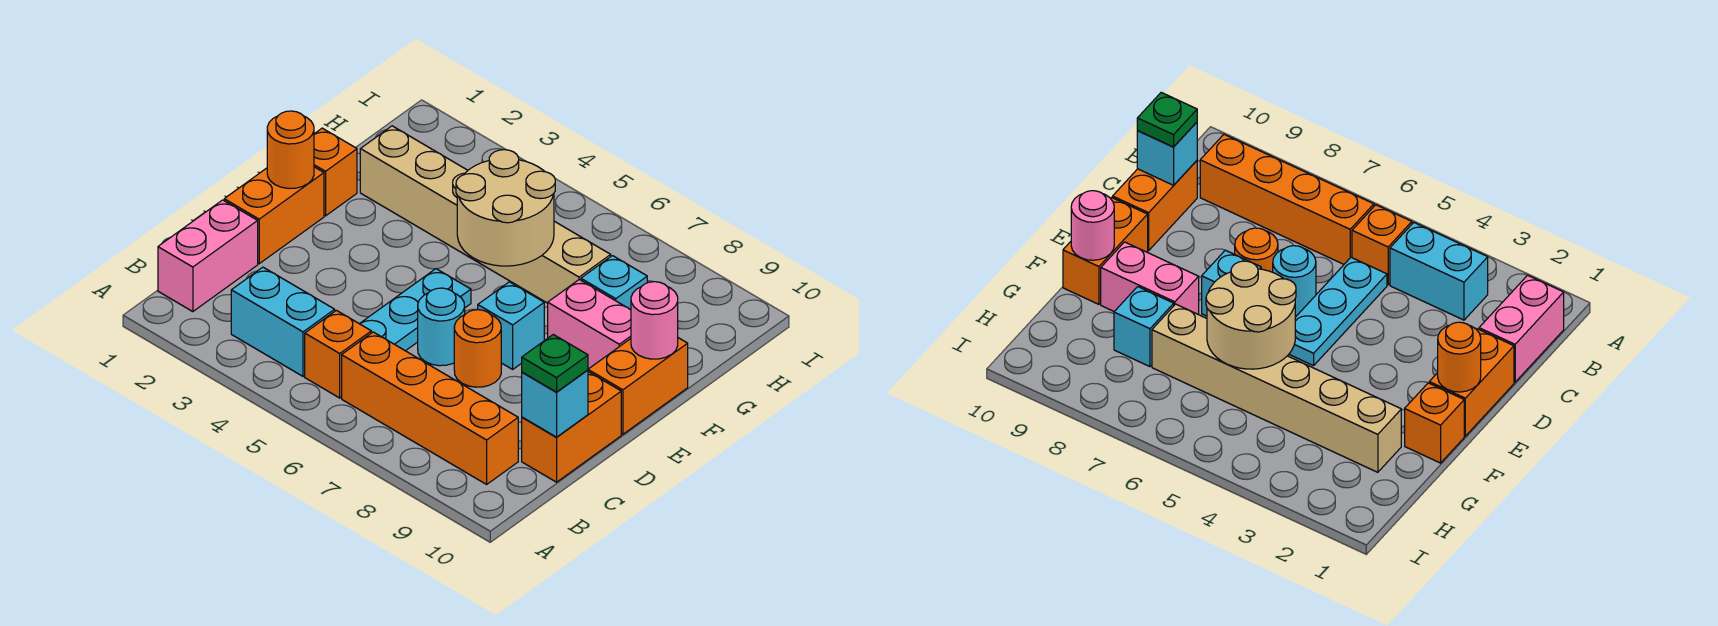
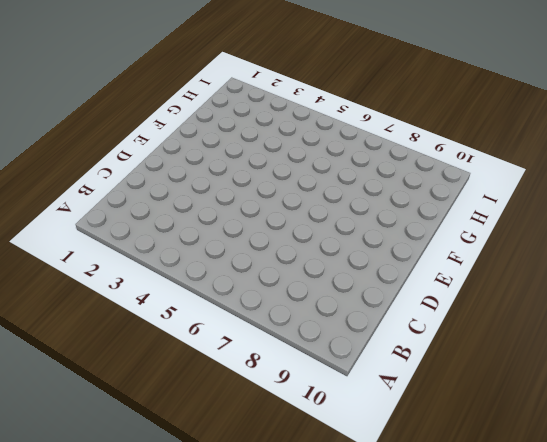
none -> pink brick B1:C1 level 1
none -> cyan brick B3:B4 level 1
none -> orange brick B5 level 1

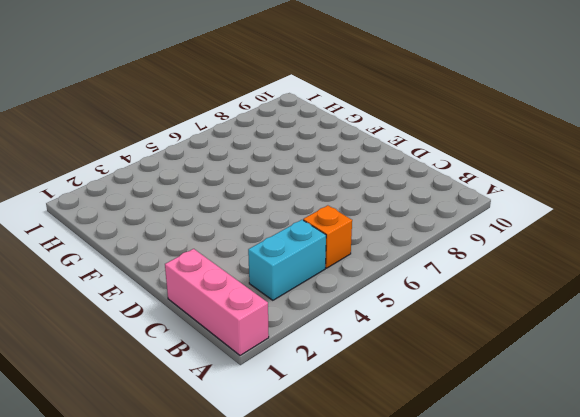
pink brick A1:C1 level 1 -> pink brick B1:C1 level 1
none -> orange brick B6:B9 level 1
none -> cyan plate C5:E5 level 1
none -> orange brick C10:D10 level 1

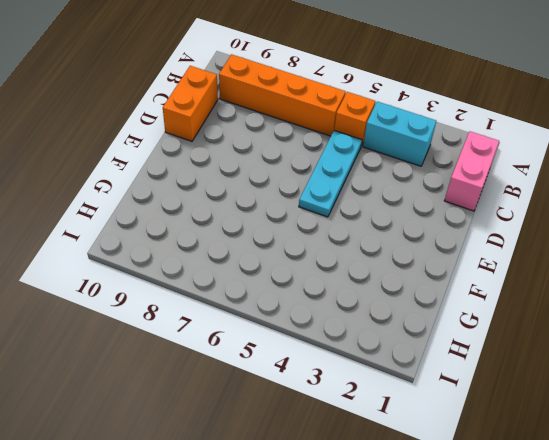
none -> orange brick D1:E1 level 1
none -> cyan round brick D6 level 1
none -> orange round brick D7 level 1

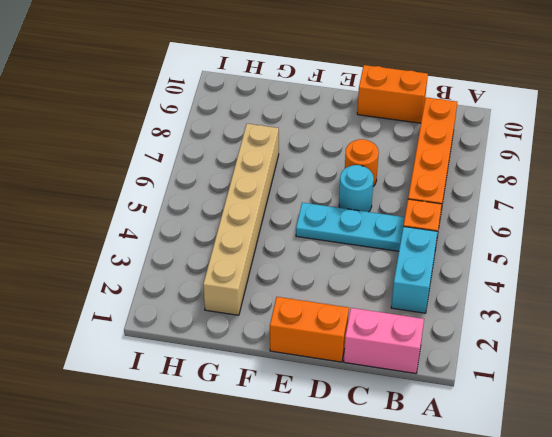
none -> cyan brick E7 level 1
none -> orange brick E10:F10 level 1
none -> orange brick F1 level 1

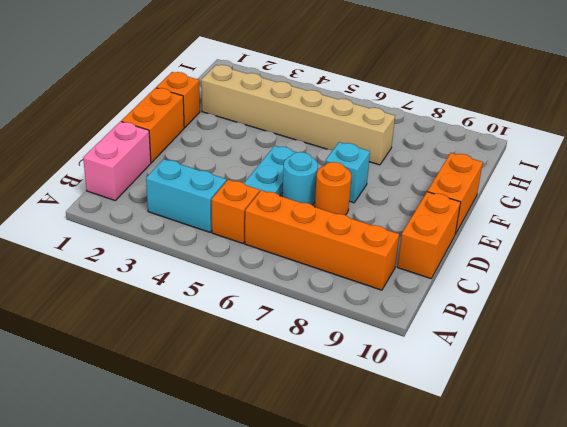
none -> pink brick F8:F9 level 1
none -> cyan brick G8 level 1
none -> cyan brick C10 level 2

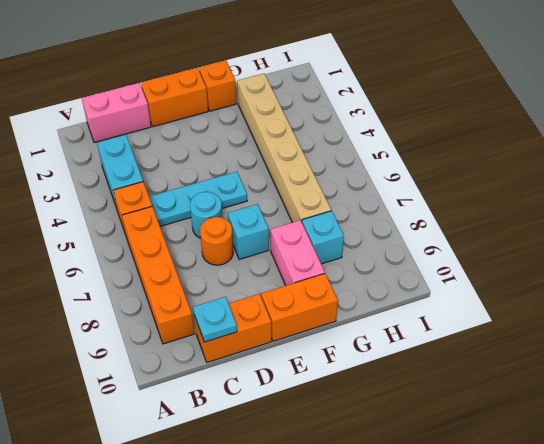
cyan plate C10 level 2 -> cyan brick C10 level 2
none -> orange round brick E1 level 2
none -> tan round brick F5:G6 level 2
none -> pink round brick F10 level 2

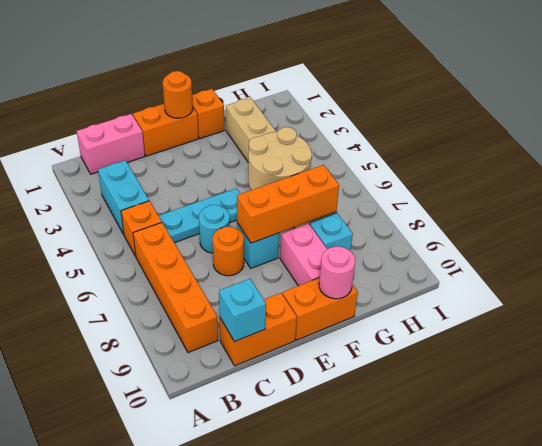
orange brick E7:G7 level 2 -> none
none -> green plate C10 level 3

